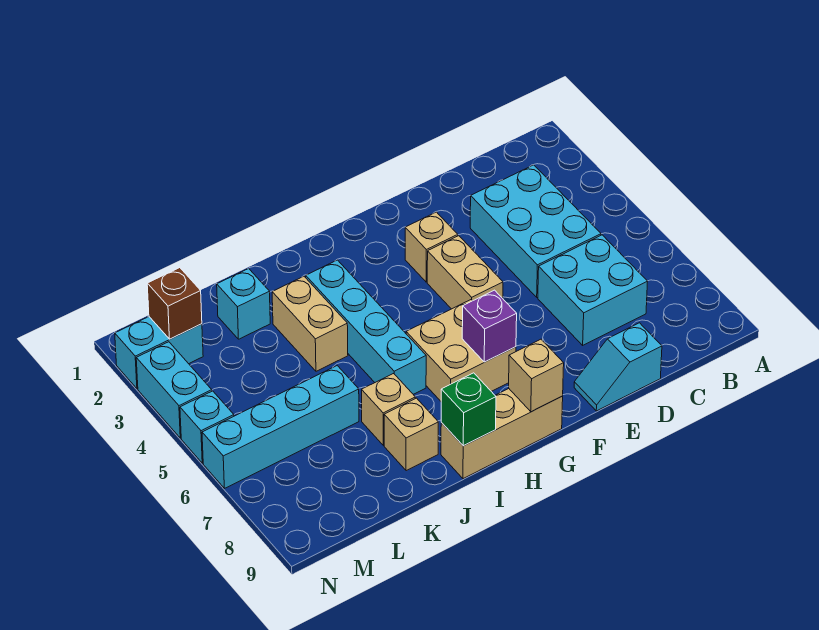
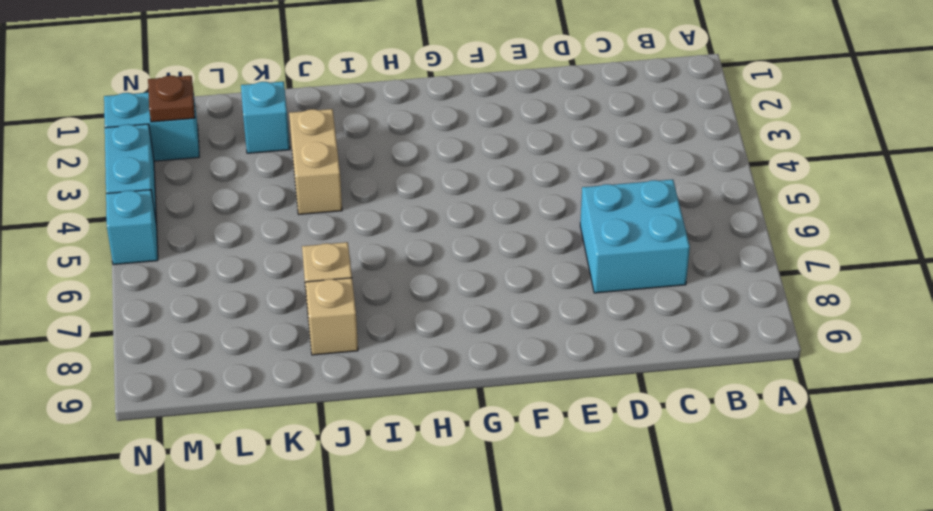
brown plate M2 level 2 -> brown brick M2 level 2
none -> cyan brick C3:D5 level 1
none -> cyan slope D9:E9 level 1 top D
none -> tan brick F3 level 1

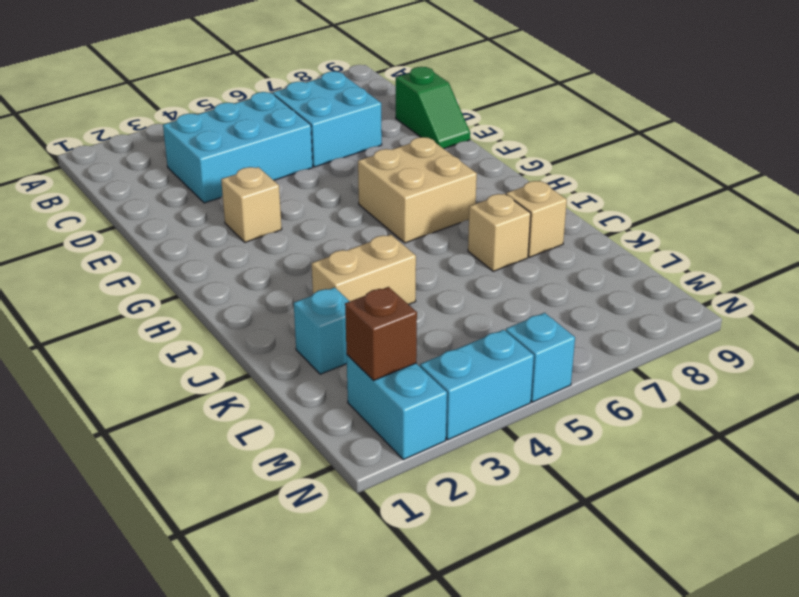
green slope D9:E9 level 1 top D -> cyan slope D9:E9 level 1 top D
none -> tan brick F4:F5 level 1
none -> tan brick G9:I9 level 1
none -> cyan brick I3:I6 level 1

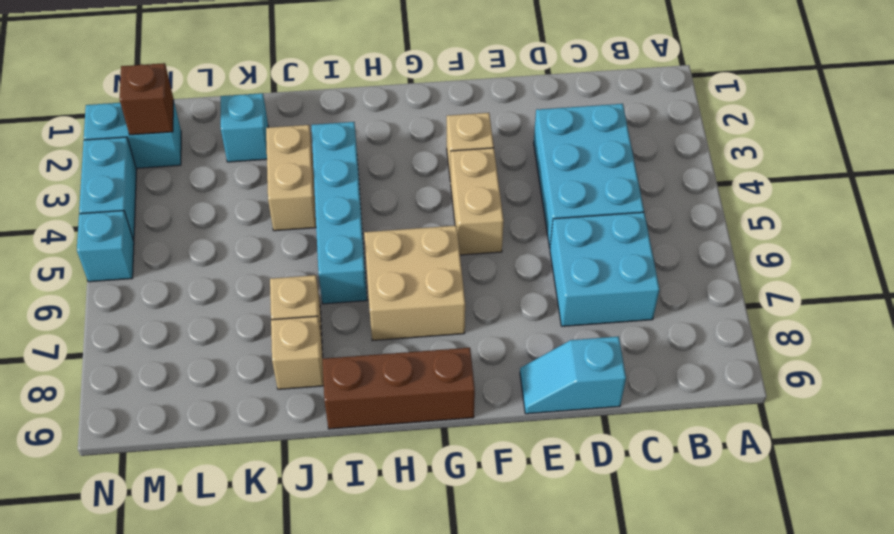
brown brick G9:I9 level 1 -> tan brick G9:I9 level 1
none -> cyan brick K6:N6 level 1
none -> purple brick G7 level 2
none -> tan brick G9 level 2

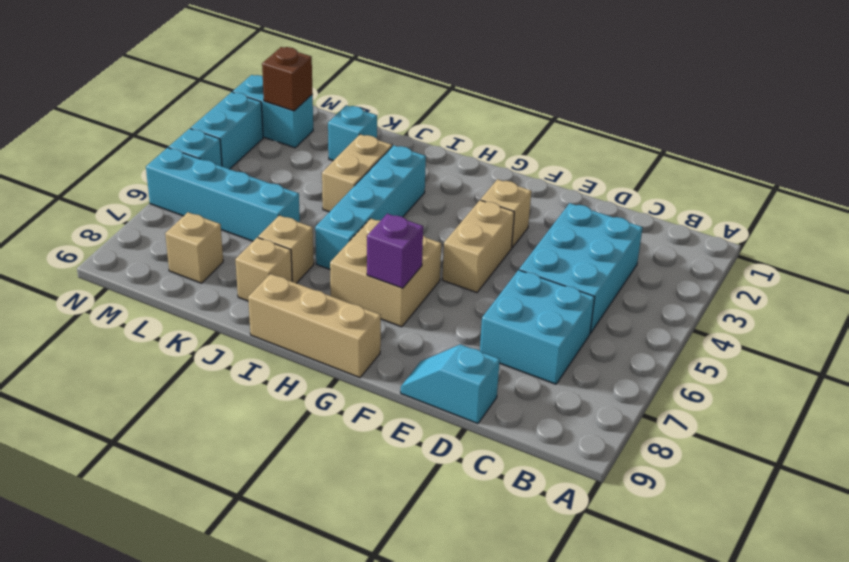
tan brick L8 level 1 -> tan brick G9 level 2
none -> green brick I9 level 2

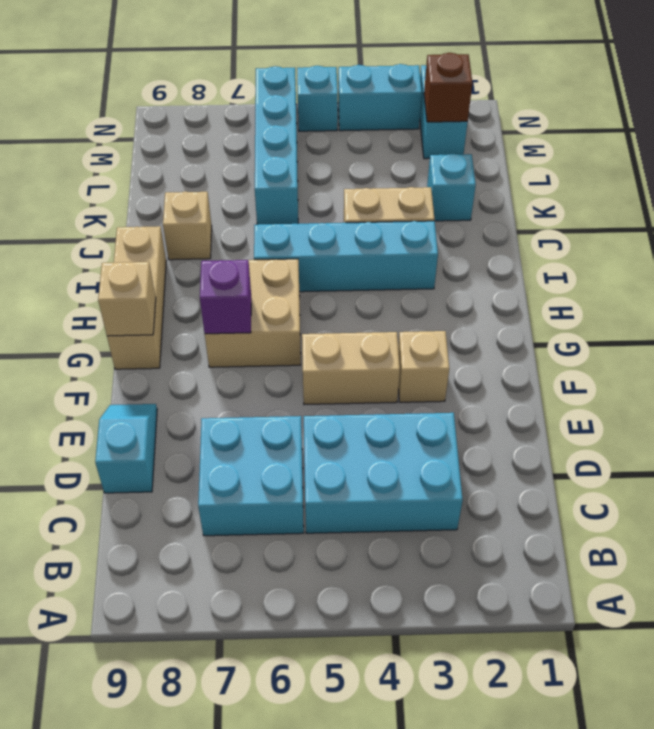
none -> tan brick J7 level 1
none -> green brick I9 level 2

